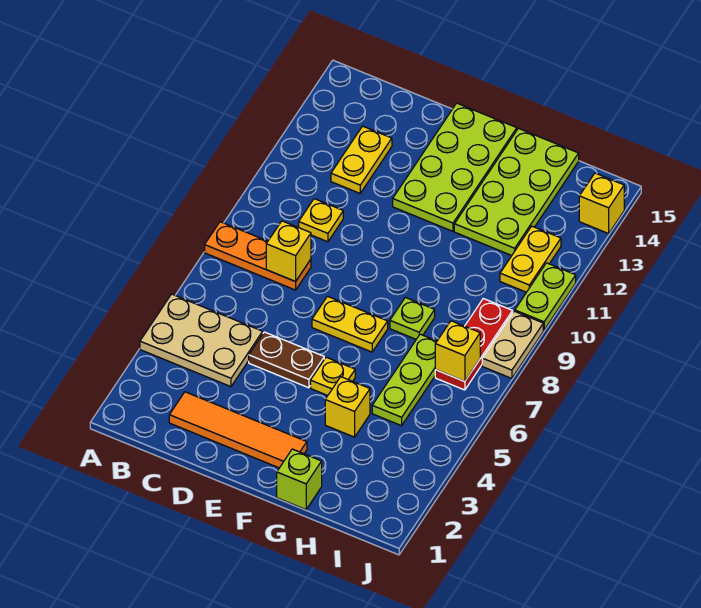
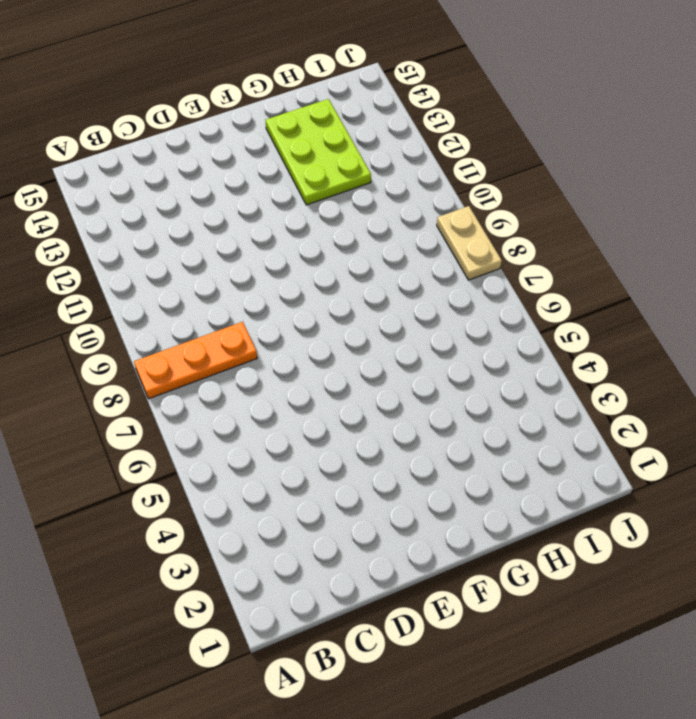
lime plate G12:H14 level 1 -> lime plate G12:H15 level 1
none -> tan plate A4:C5 level 1
none -> orange tile C2:F2 level 1
none -> yellow plate C10 level 1

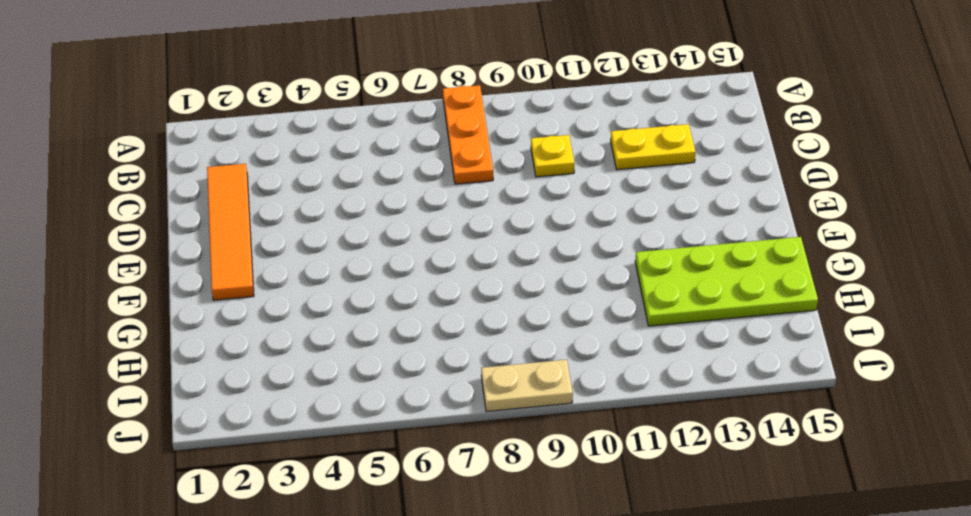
none -> tan plate A4:C5 level 1
none -> brown plate D5:E5 level 1
none -> yellow plate E7:F7 level 1

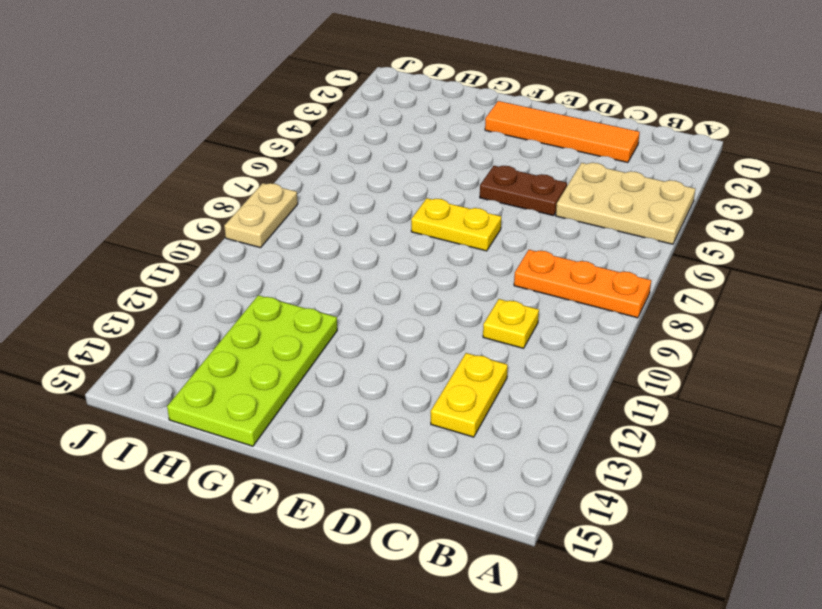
none -> lime plate E12:F15 level 1
none -> yellow plate F5 level 1
none -> lime brick G1 level 1

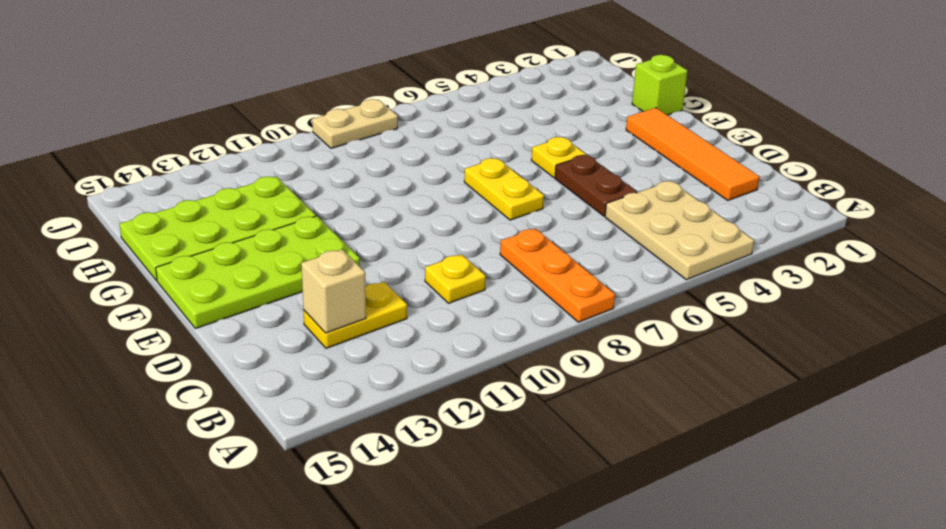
tan brick C13 level 2 -> none
none -> yellow brick G4 level 1
none -> lime plate G8 level 1
none -> lime plate H5:H7 level 1

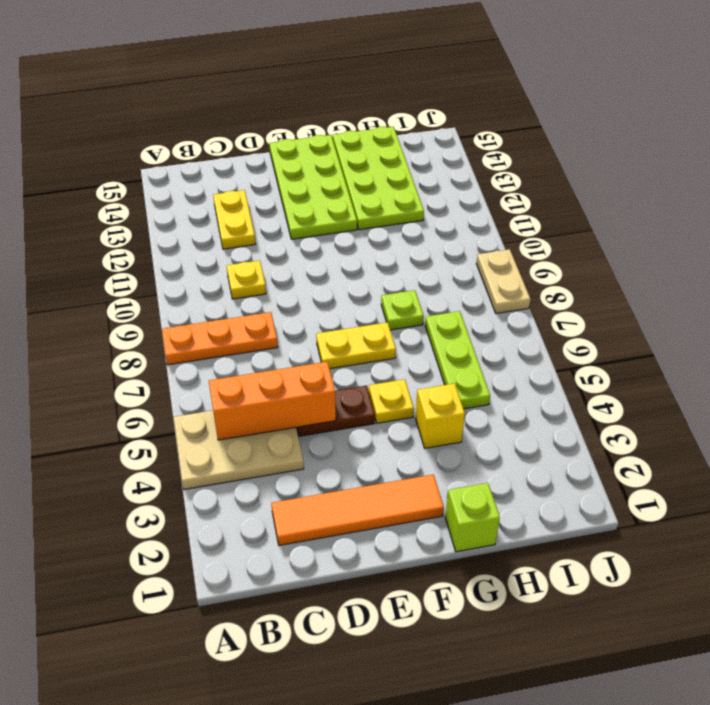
orange brick B5:D5 level 2 -> none
none -> red plate I7:I9 level 1
none -> yellow plate I11:I12 level 1
none -> lime plate J10:J11 level 1

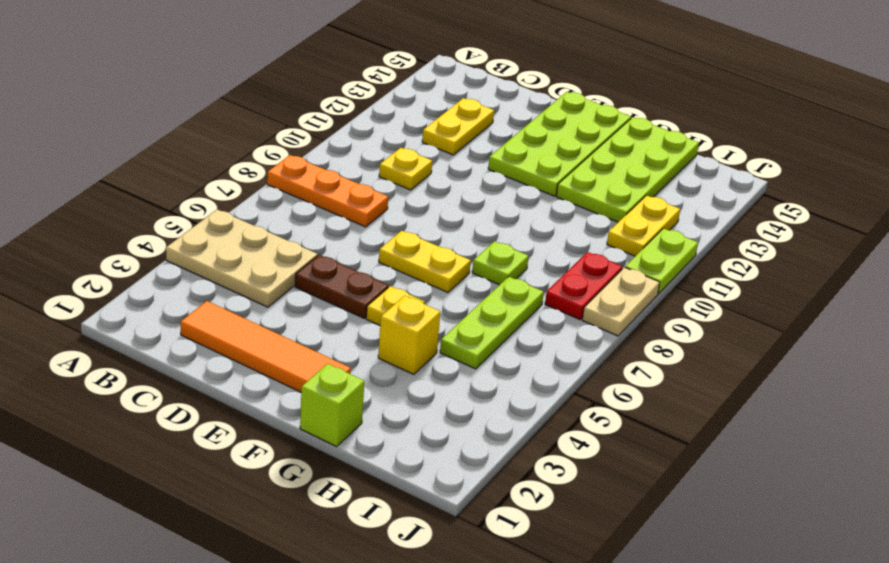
red plate I8:I9 level 1 -> red plate I7:I9 level 1
none -> yellow brick J14 level 1
none -> yellow brick C8 level 2
none -> yellow brick I7 level 2

